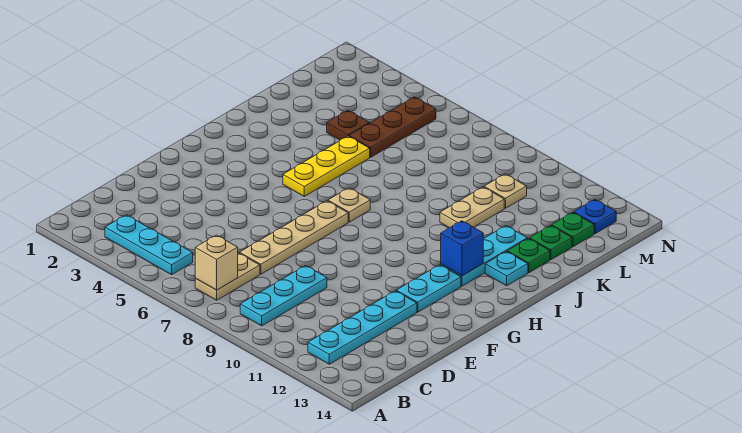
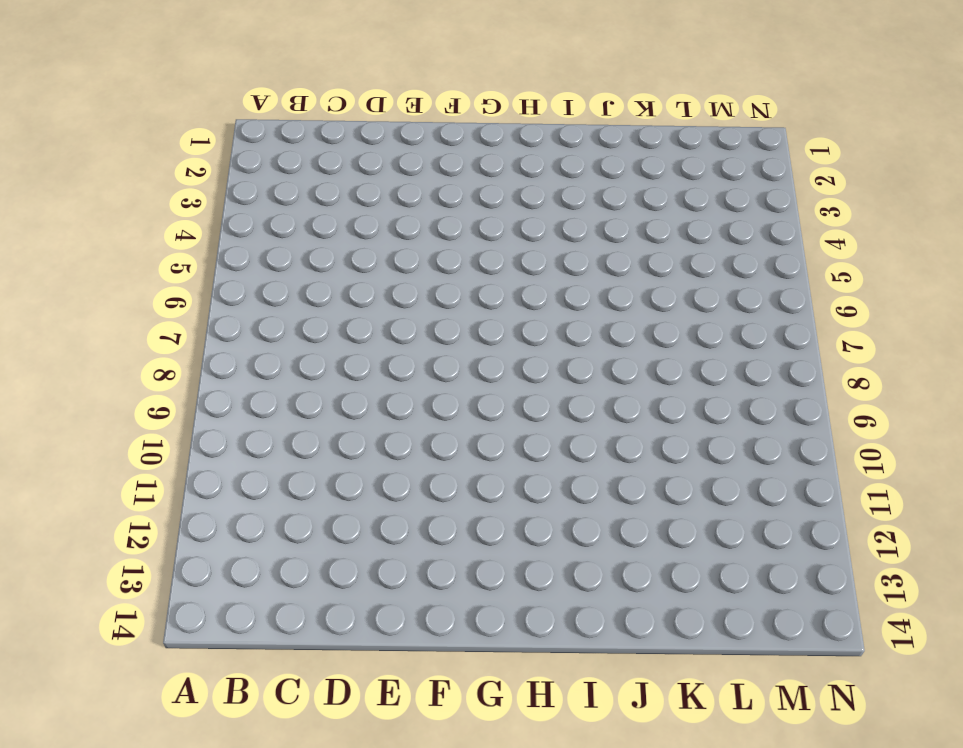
none -> cyan plate B3:B5 level 1
none -> tan plate B7:C7 level 1
none -> cyan plate B9:D9 level 1

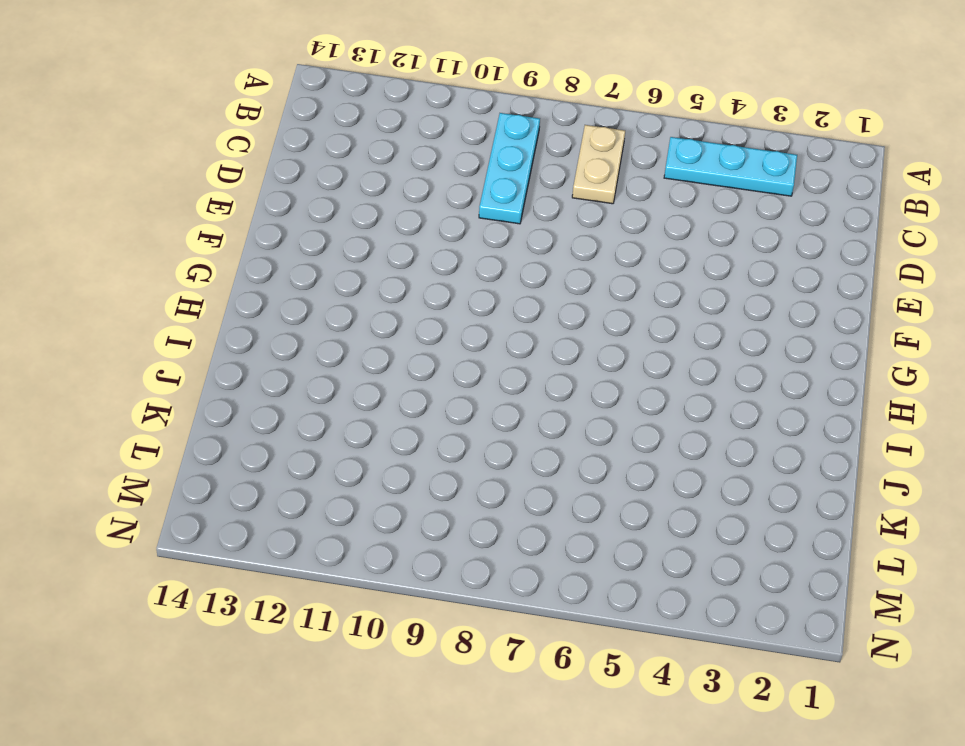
none -> cyan plate B12:E12 level 1
none -> tan plate D7:G7 level 1
none -> cyan plate F12:G12 level 1

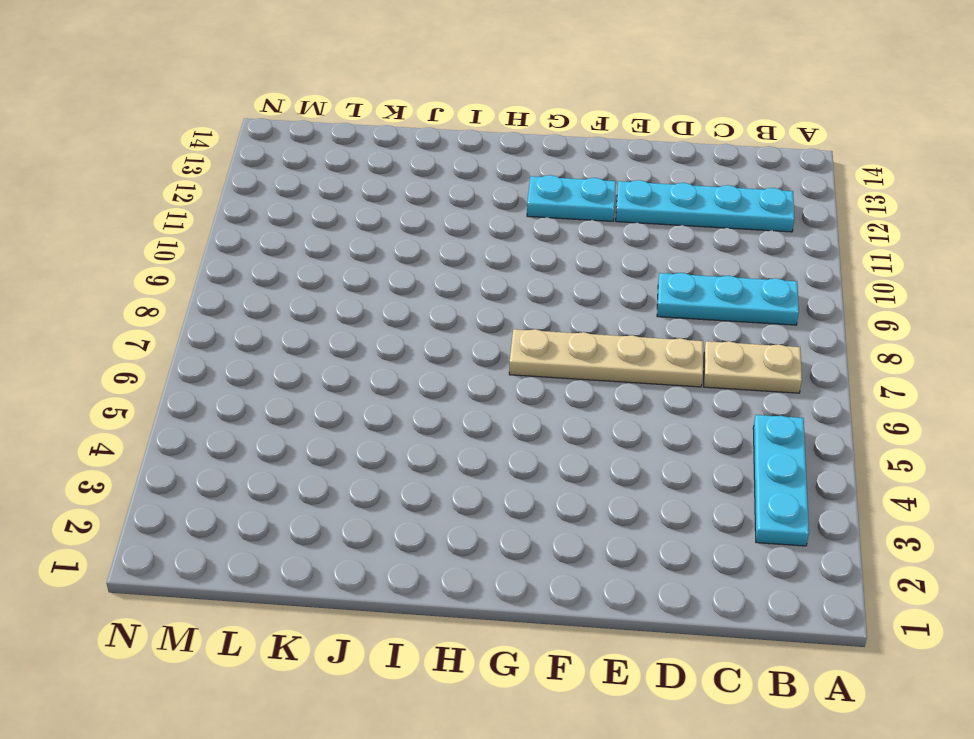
none -> yellow plate H5:J5 level 1
none -> tan plate H7 level 1
none -> cyan plate H12:J12 level 1

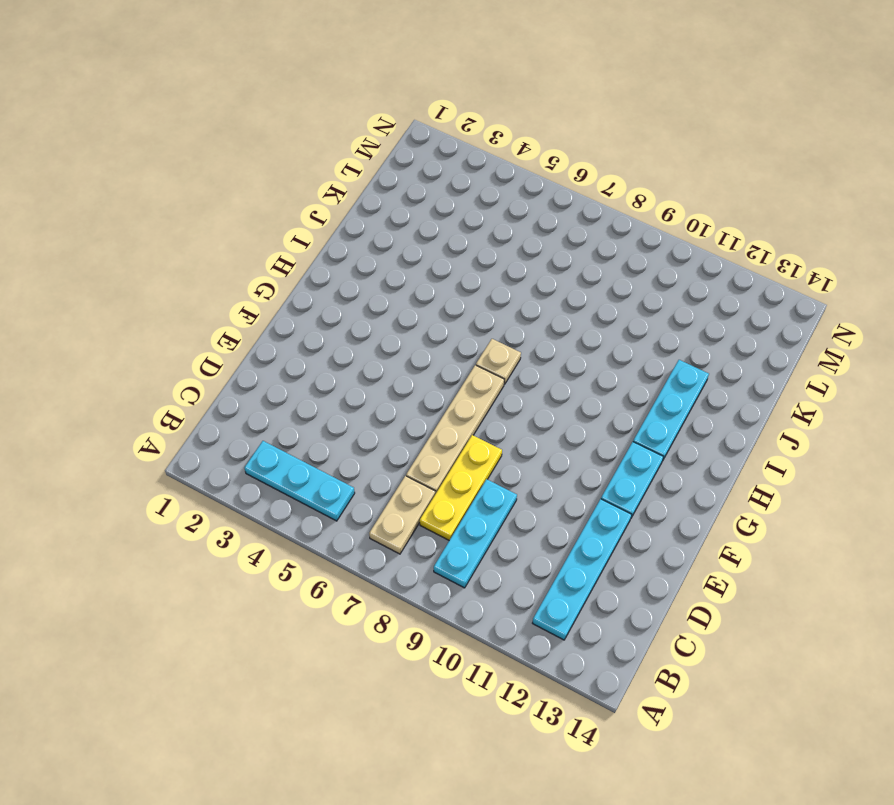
yellow plate C8:E8 level 1 -> yellow plate H5:J5 level 1
none -> cyan plate I13 level 1
none -> tan plate J10:K10 level 1
none -> green plate J13 level 1

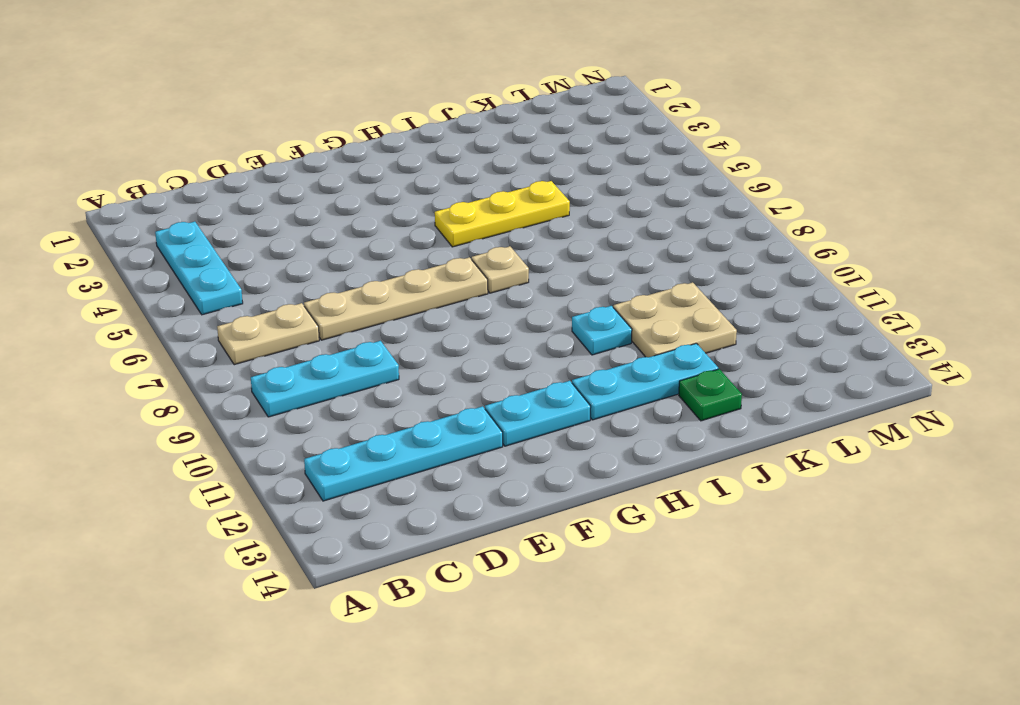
cyan plate I10 level 1 -> cyan plate I13 level 1
tan plate J10:K11 level 1 -> tan plate J10:K10 level 1
none -> brown plate K4 level 1
none -> brown plate K5:M5 level 1
none -> green plate K13 level 1

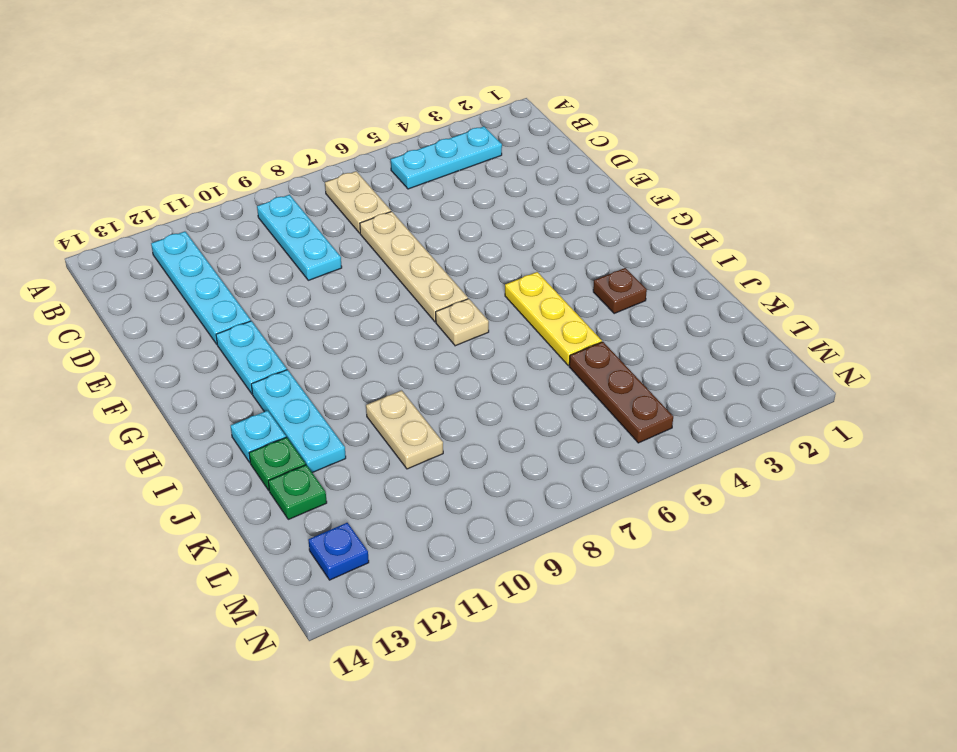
brown plate I3 level 1 -> brown plate K4 level 1
none -> tan plate L10 level 1
none -> green plate L13 level 1
none -> tan brick B7 level 2

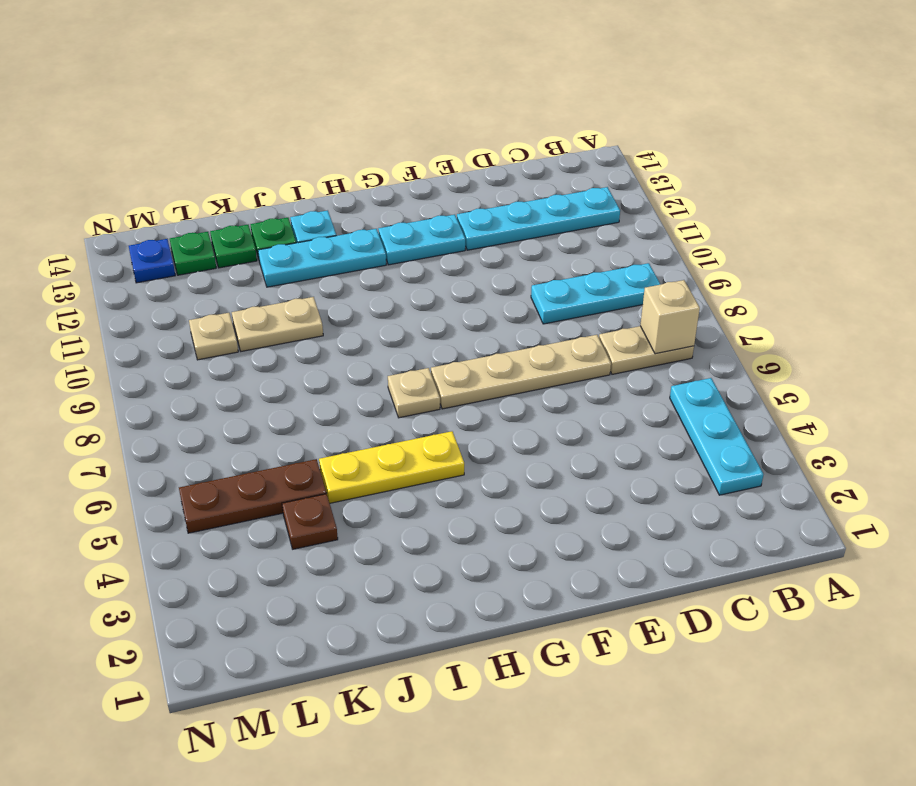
none -> blue brick H12 level 2

